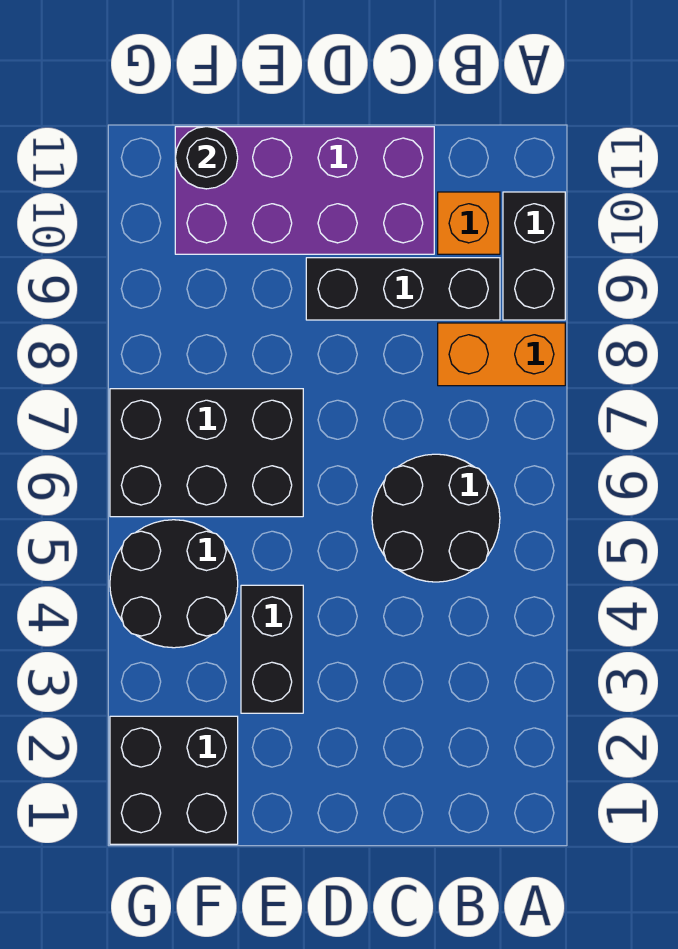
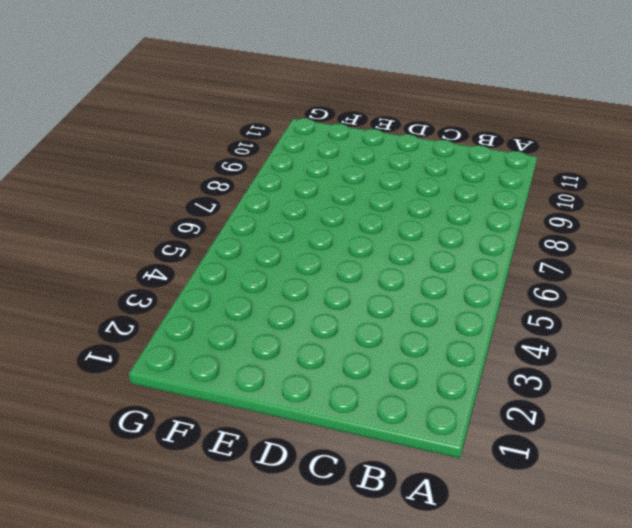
none -> orange brick A8:B8 level 1
none -> black brick A9:A10 level 1

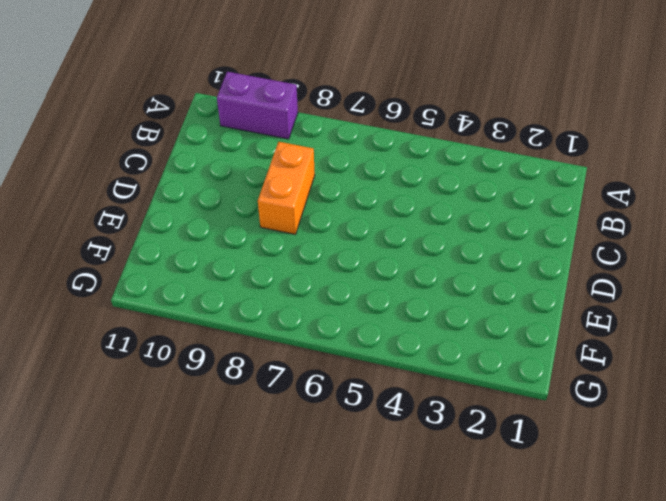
purple brick A9:A10 level 1 -> black brick A9:A10 level 1
orange brick C8:D8 level 1 -> orange brick A8:B8 level 1
none -> black round brick B5:C6 level 1
none -> black brick B9:D9 level 1

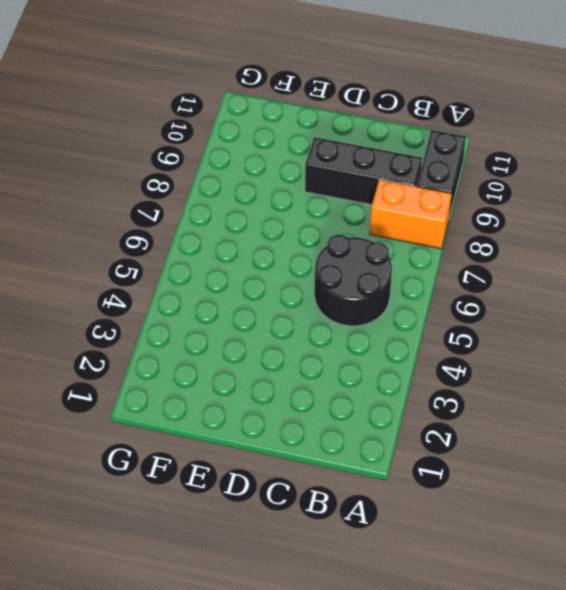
none -> orange brick B10 level 1
none -> purple brick C10:F11 level 1

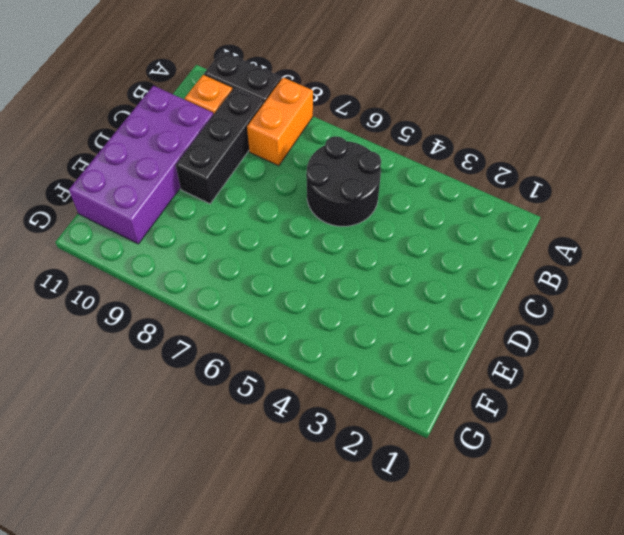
none -> black brick E3:E4 level 1
none -> black brick E6:G7 level 1

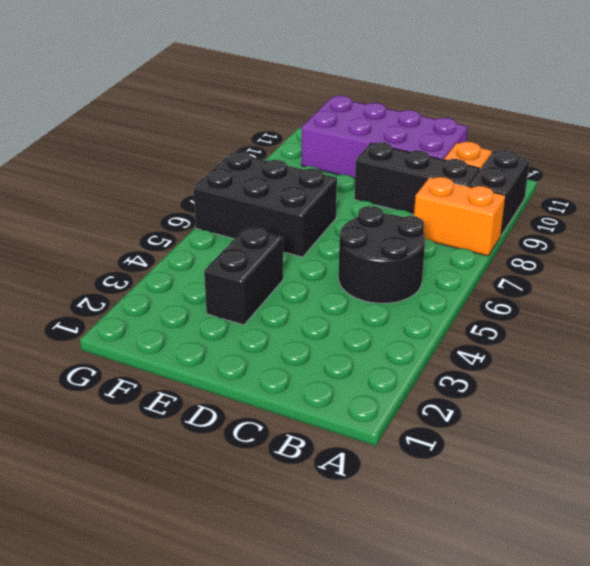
none -> black brick F1:G2 level 1
none -> black round brick F4:G5 level 1

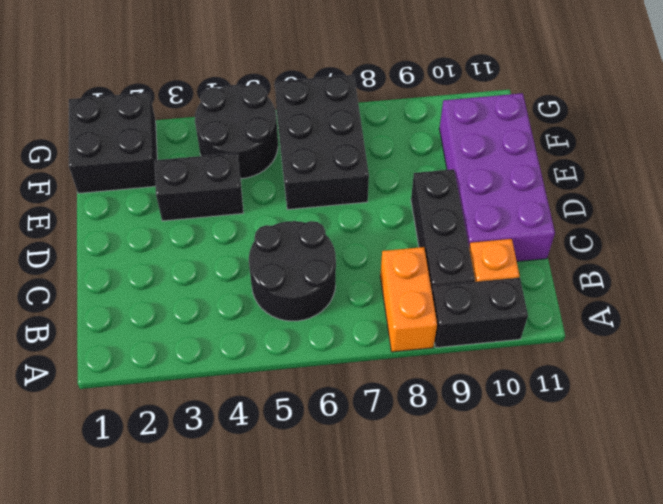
none -> black round brick F11 level 2

